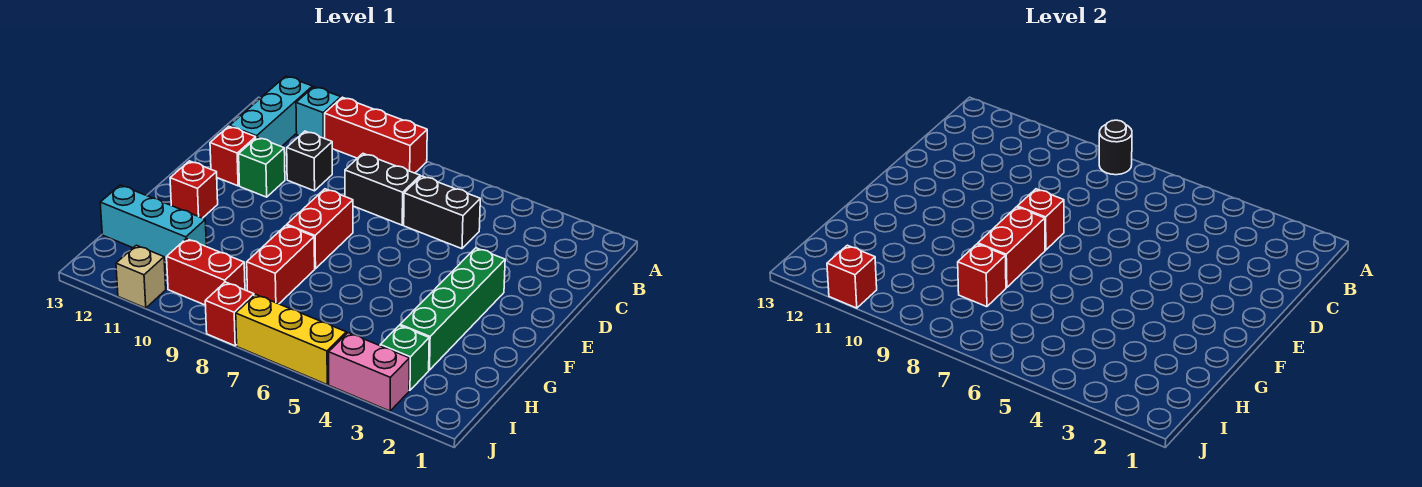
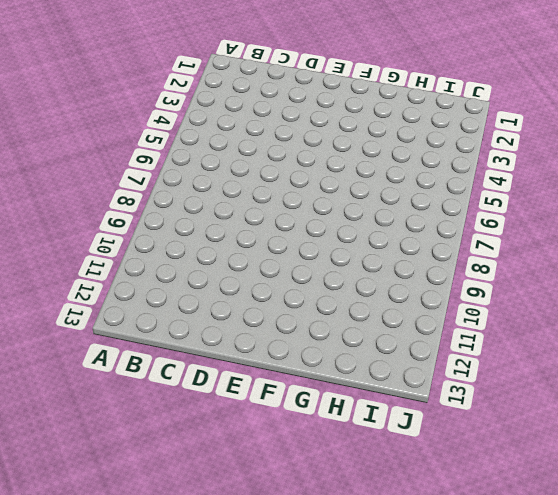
none -> red brick A8:A10 level 1
none -> cyan brick A11 level 1
none -> cyan brick A12:C12 level 1

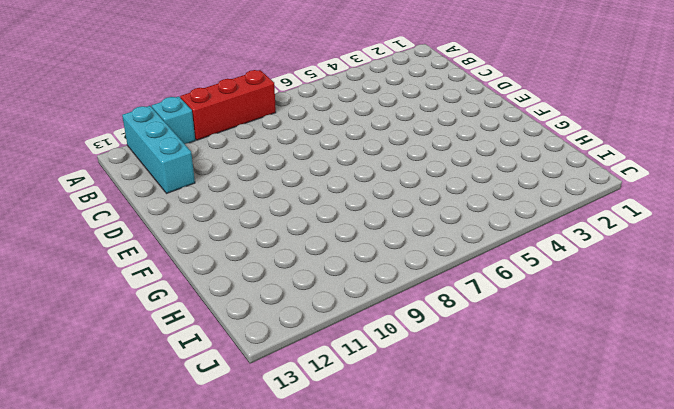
none -> black brick C5:C6 level 1
none -> black brick C7:C8 level 1
none -> black brick C10 level 1

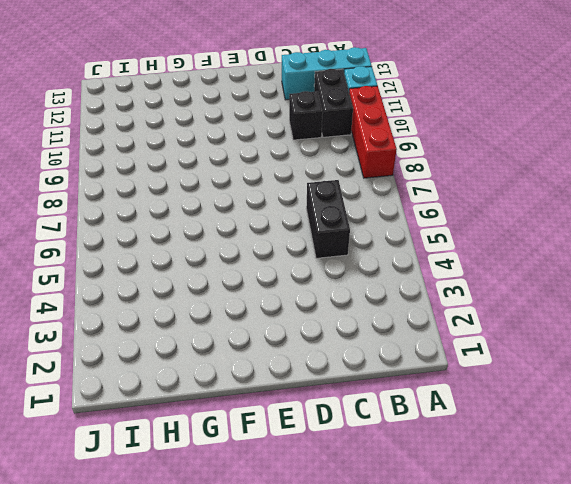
black brick B10:B11 level 1 -> black brick C7:C8 level 1
none -> green brick D11 level 1
none -> red brick D12 level 1
none -> green brick E3:H3 level 1

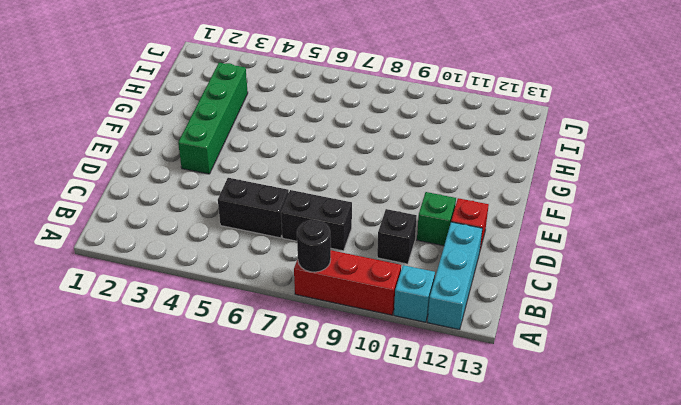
none -> red brick E8:F8 level 1
none -> red brick F12 level 1
none -> red brick G8:H8 level 1

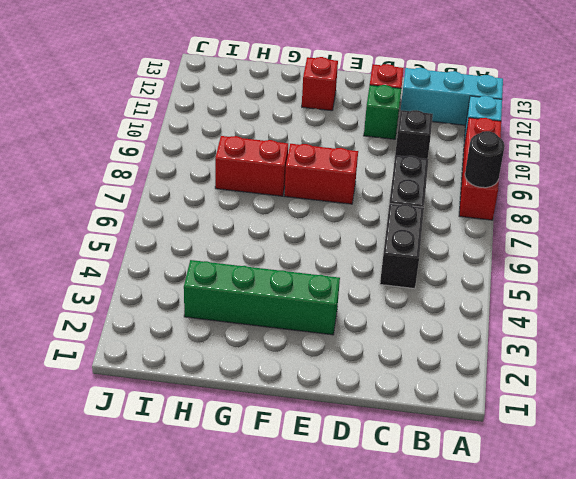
none -> cyan brick H11:H13 level 1
none -> green brick I3 level 1
none -> red brick I9:I10 level 1

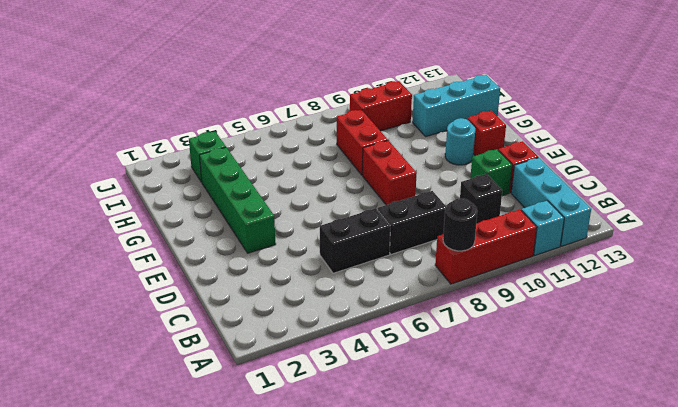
cyan round brick F11 level 1 -> none
none -> pink brick J3:J4 level 1
none -> yellow brick J5:J7 level 1
none -> red brick J8 level 1

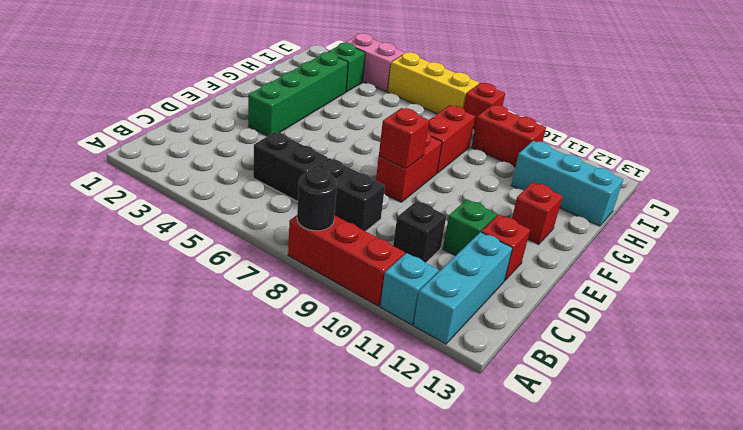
none -> tan brick J11 level 1
none -> red brick F8:G8 level 2
none -> red brick H8 level 2

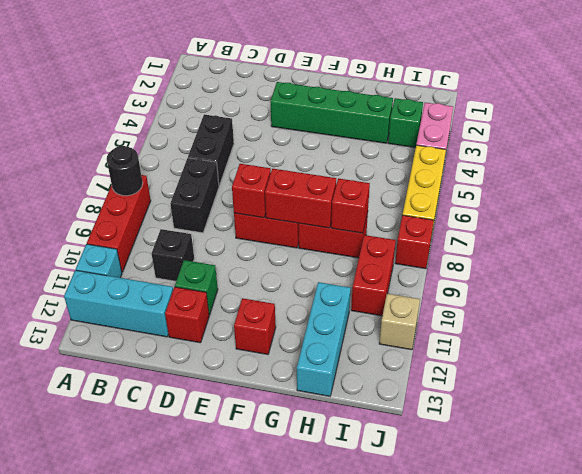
none -> red brick J11 level 2

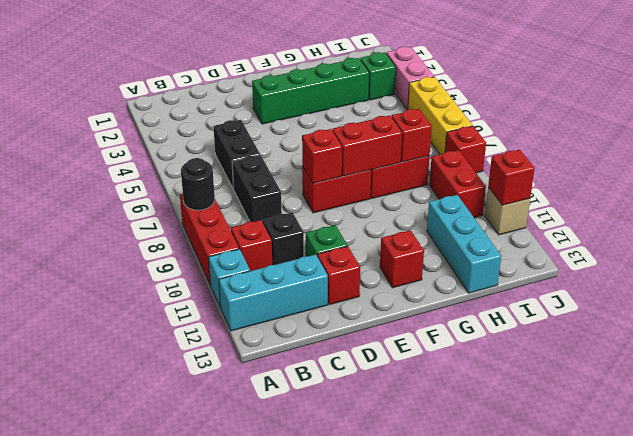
red brick B10 level 1 -> none

